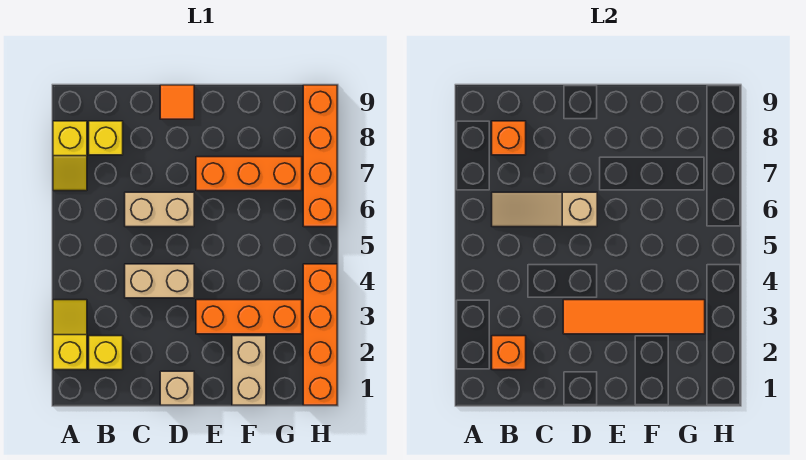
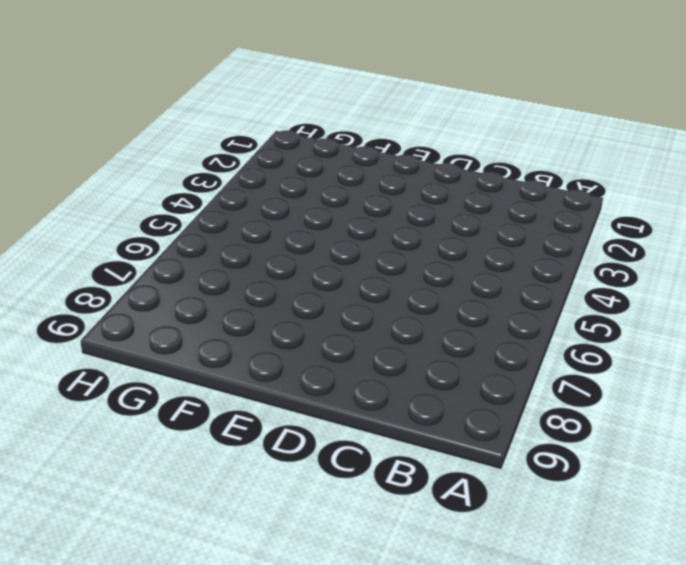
none -> yellow slope A2:A3 level 1 top 2
none -> yellow slope A7:A8 level 1 top 8
none -> yellow brick B2 level 1

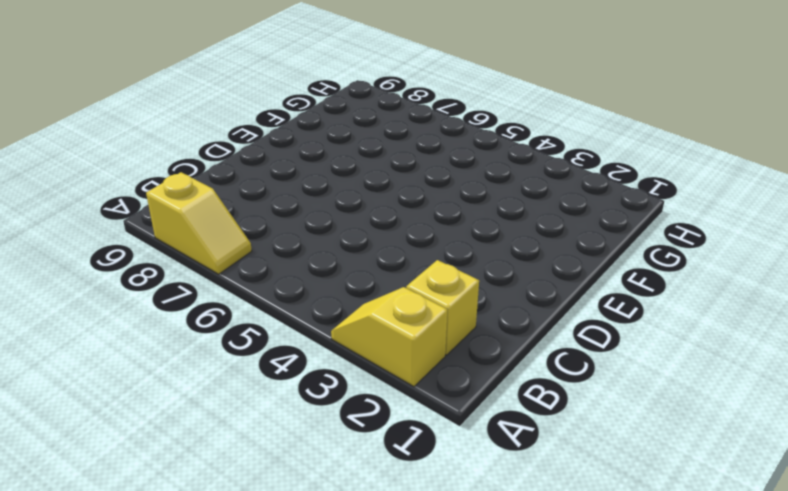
none -> yellow brick B8 level 1
none -> tan brick C4:D4 level 1
none -> tan brick C6:D6 level 1

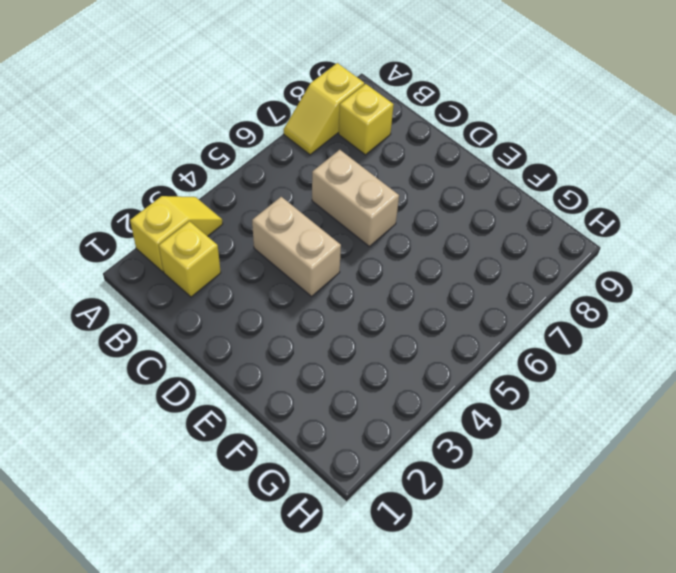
none -> tan brick D1 level 1
none -> orange tile D9 level 1
none -> orange brick E3:G3 level 1

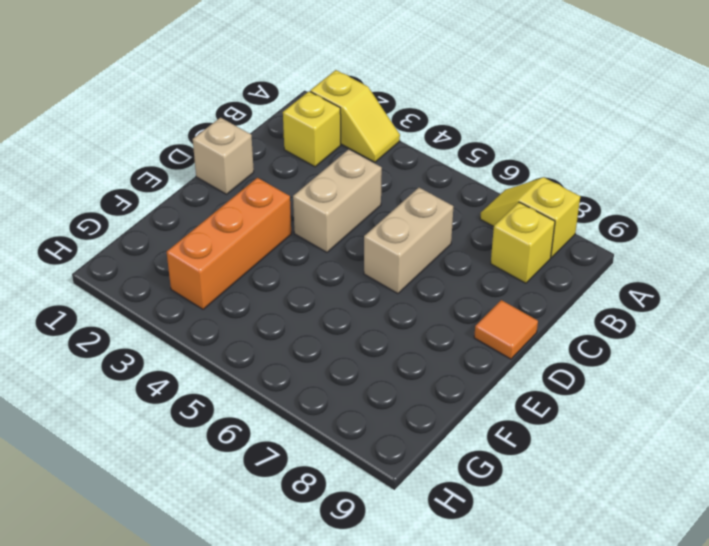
none -> orange brick E7:G7 level 1
none -> tan brick F1:F2 level 1
none -> orange brick H1:H4 level 1

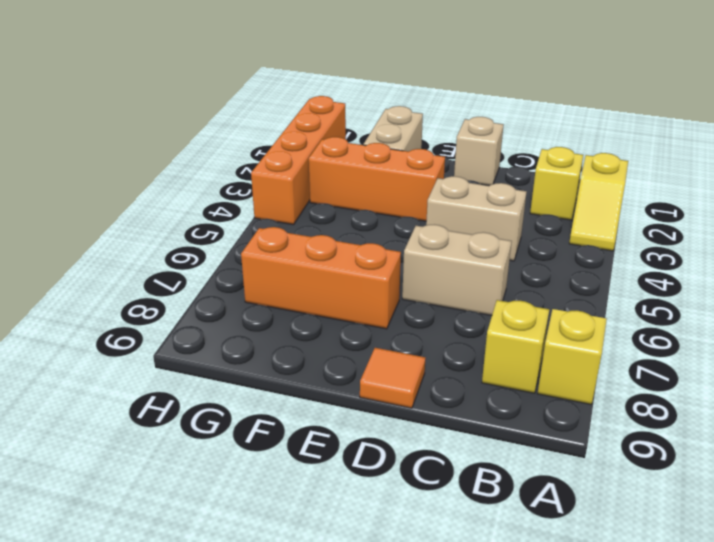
none -> orange brick H6:H9 level 1
none -> orange brick B2 level 2
none -> tan slope B6:D6 level 2 top D

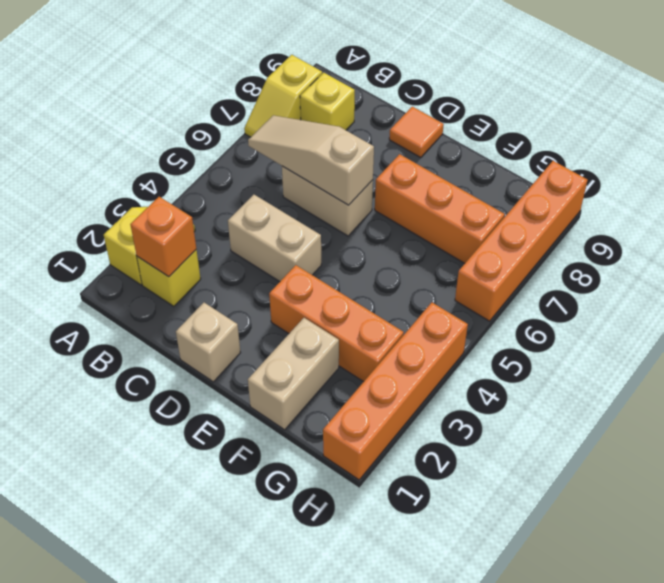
none -> orange brick B8 level 2
none -> orange tile D3:G3 level 2

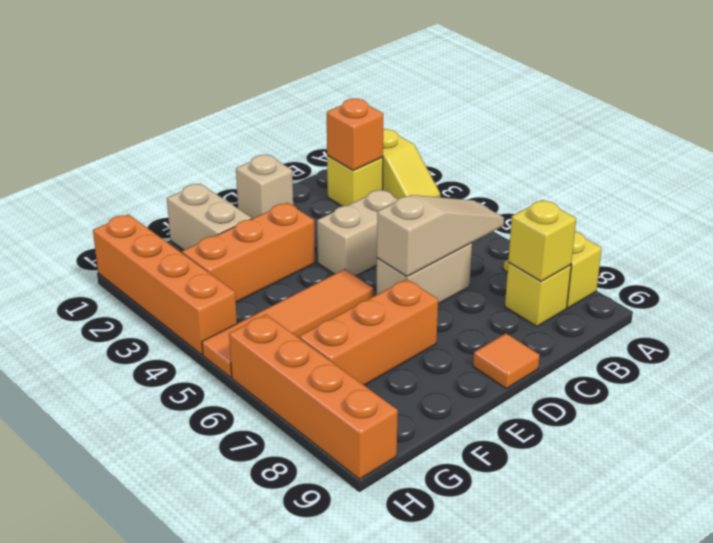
yellow brick B8 level 2 -> orange brick B8 level 2
orange tile E5:H5 level 1 -> orange tile D3:G3 level 2

